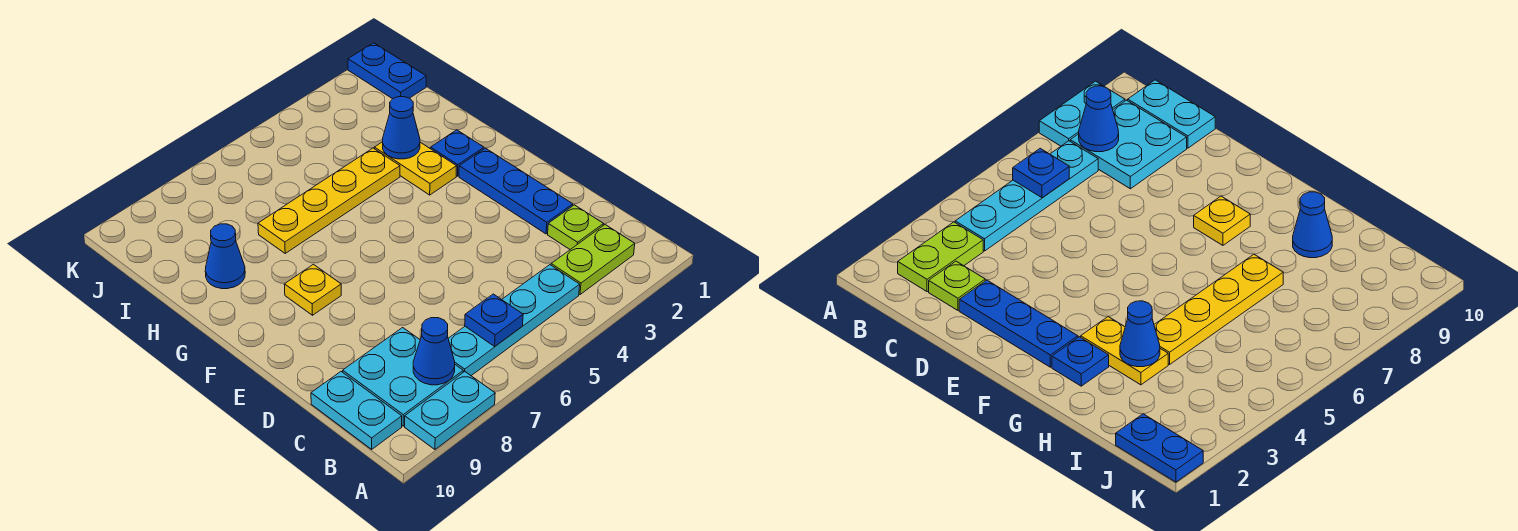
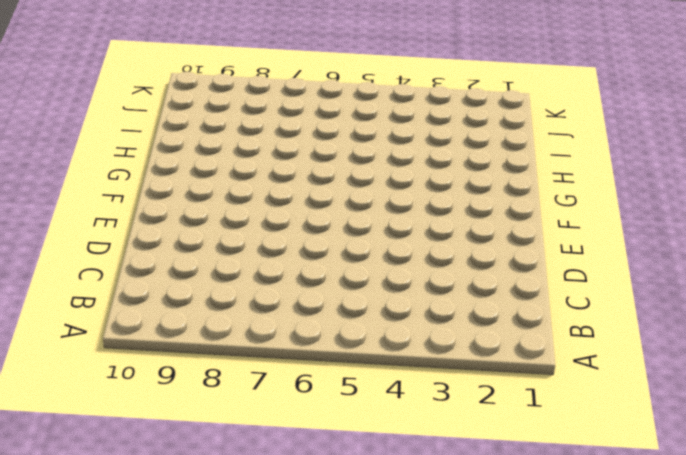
none -> cyan plate A8:A9 level 1
none -> lime plate B2:B3 level 1
none -> cyan plate B4:B7 level 1

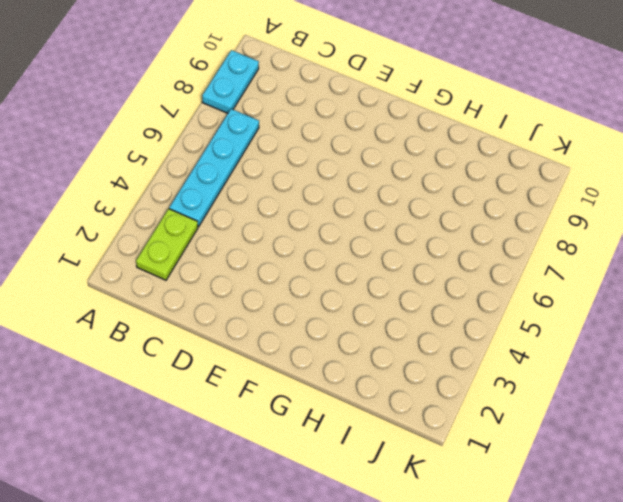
none -> cyan plate B8:C9 level 1
none -> cyan plate B10:C10 level 1
none -> lime plate C2 level 1

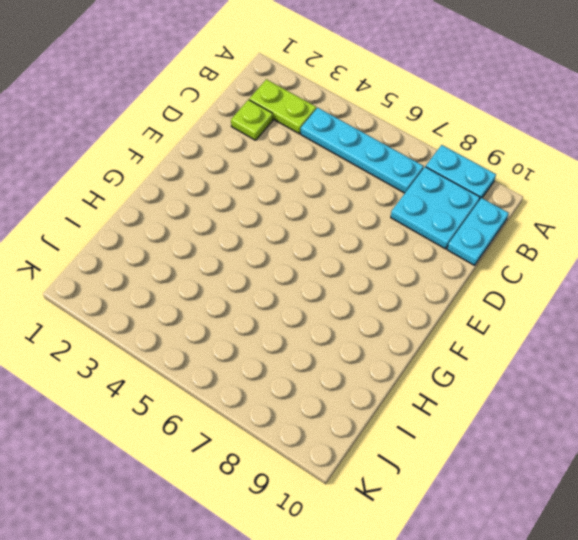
none -> blue plate D2:F2 level 1
none -> yellow plate F8 level 1
none -> blue plate G2 level 1

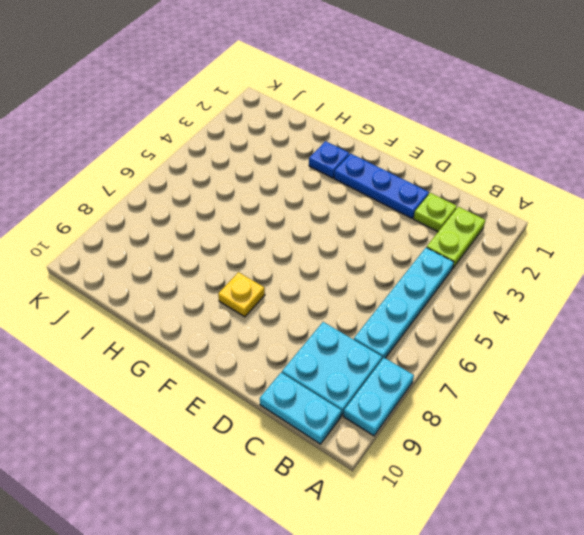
none -> yellow plate G3:H3 level 1
none -> yellow plate H4:H7 level 1
none -> blue cone H9 level 1

